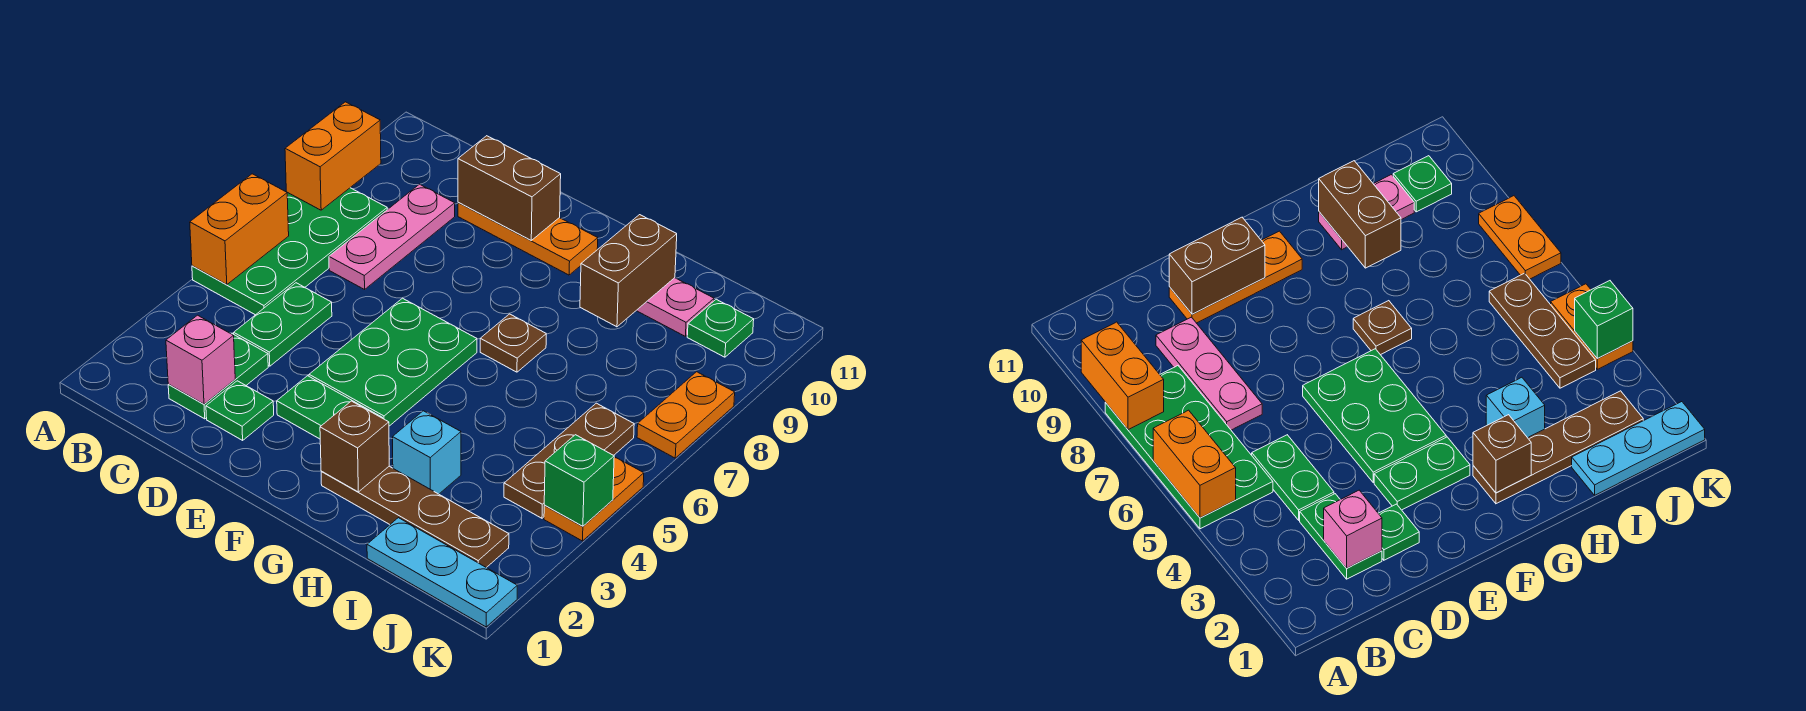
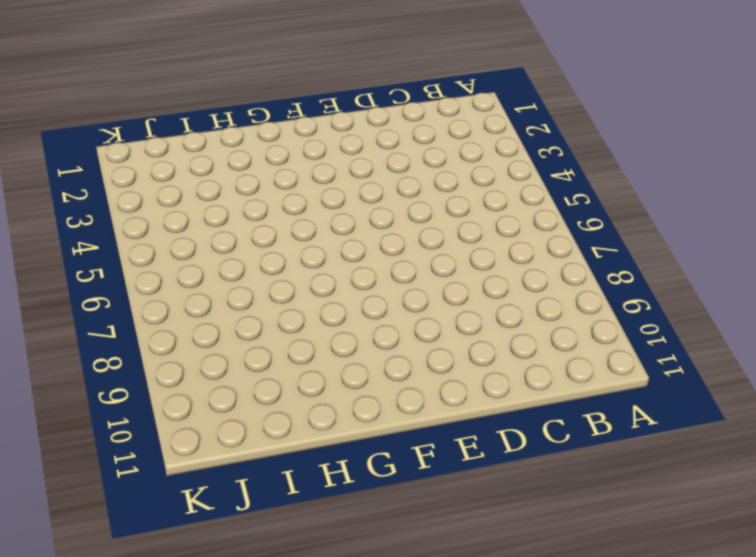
none -> green plate A5:B8 level 1
none -> green plate C2:C3 level 1
none -> green plate C4:C5 level 1

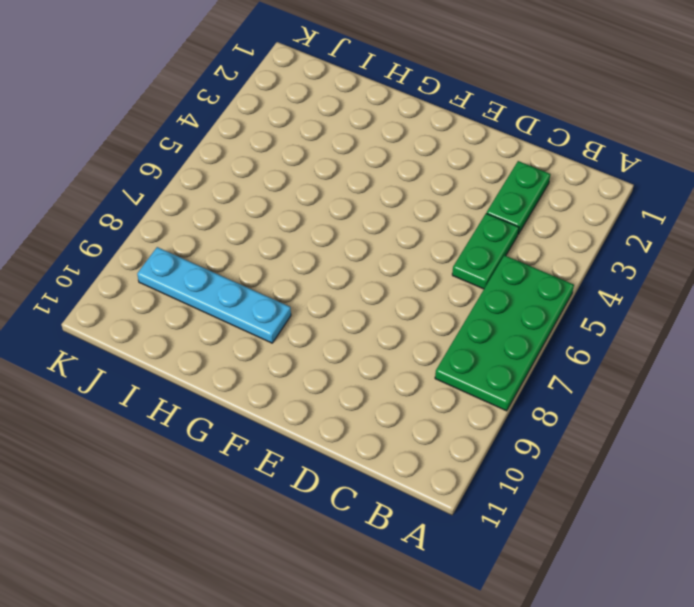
cyan plate G9:J9 level 1 -> none
none -> pink plate C7:C9 level 1
none -> green plate D2 level 1
none -> orange plate D10:F10 level 1

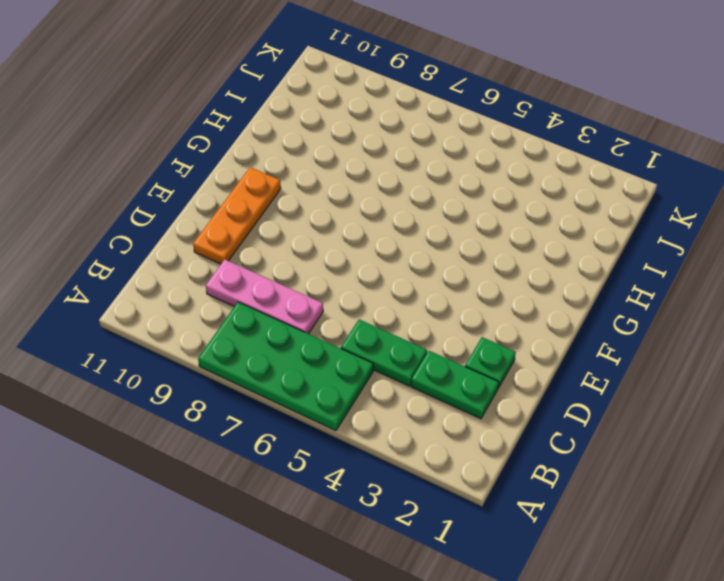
none -> green plate E3:F3 level 1
none -> green plate E4:F6 level 1
none -> brown plate G2:J2 level 1

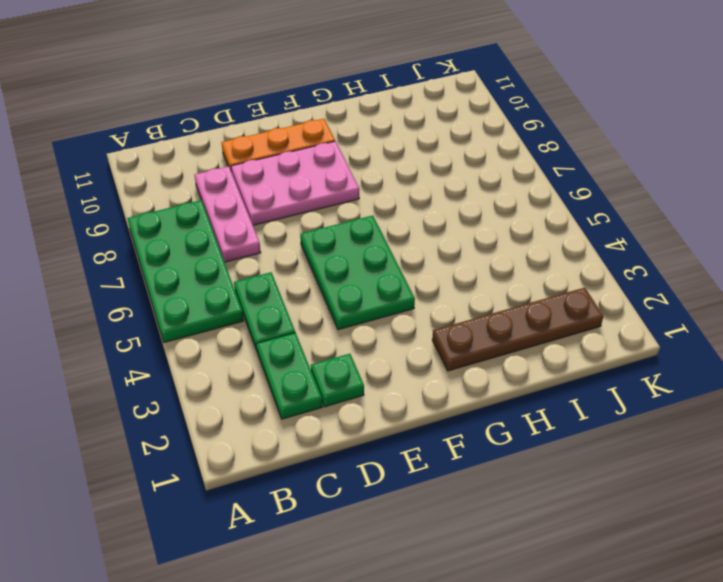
pink plate D8:F9 level 1 -> none
none -> green plate E3:F3 level 1
none -> brown plate G7 level 1
none -> cyan brick H3 level 1

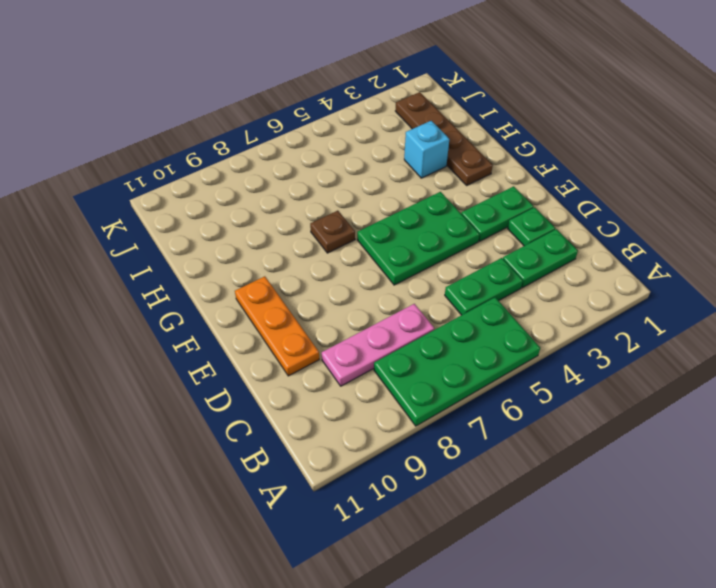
green plate E2:E3 level 1 -> green plate E3:F3 level 1
none -> pink plate H10:I10 level 1
none -> cyan plate I1:K1 level 1
none -> brown plate J4:J6 level 1

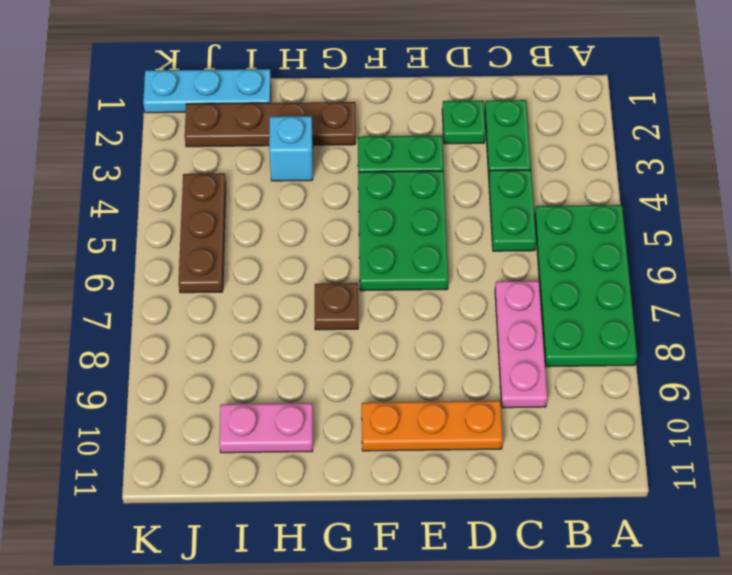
none -> green plate J10 level 1
none -> orange plate K4:K5 level 1
none -> orange plate K7:K8 level 1

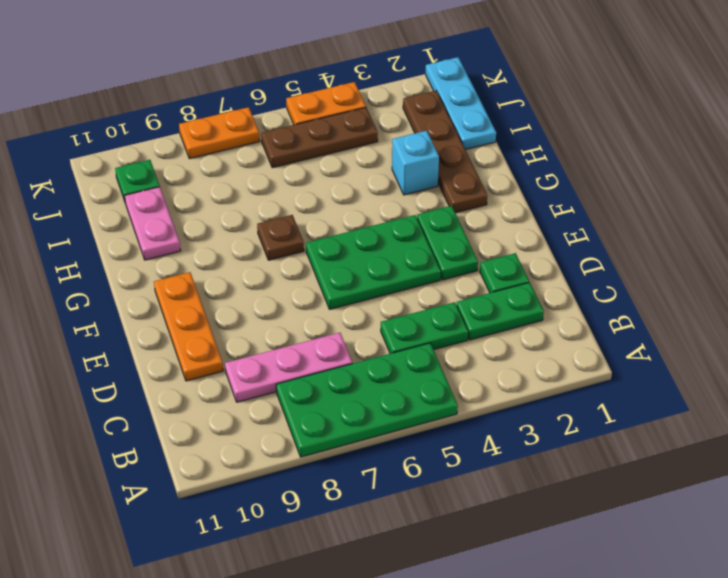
none -> orange brick A5:A6 level 2
none -> orange brick A8:A9 level 2
none -> pink brick C2 level 2

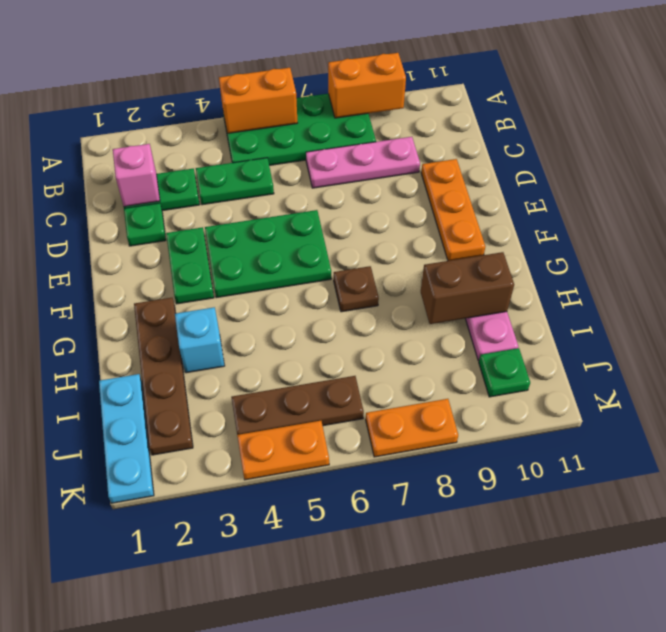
none -> brown brick D10:E10 level 2
none -> brown brick G2 level 2
none -> green brick K4 level 2

